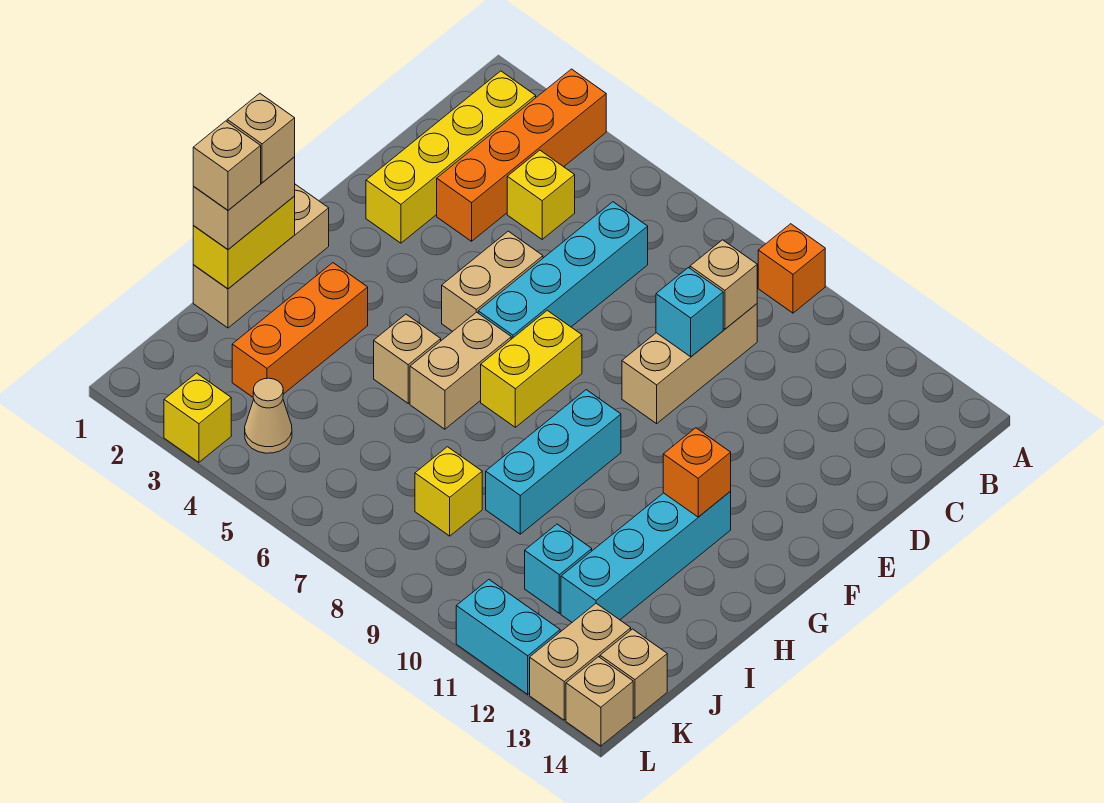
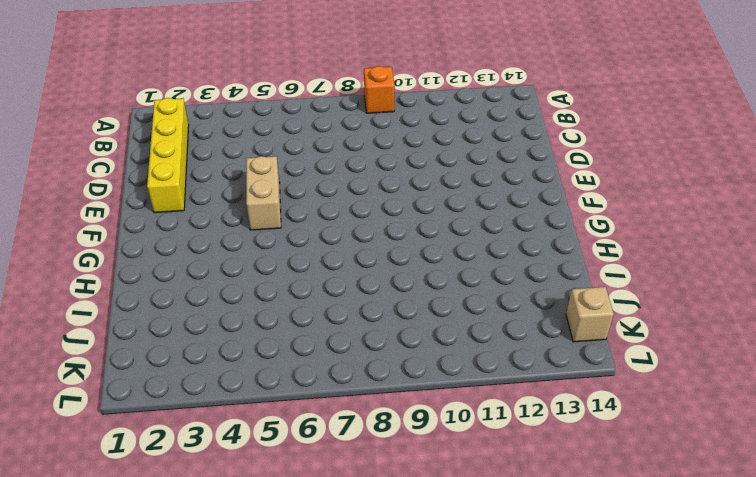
none -> orange brick A3:D3 level 1
none -> yellow brick C4 level 1
none -> cyan brick C6:F6 level 1

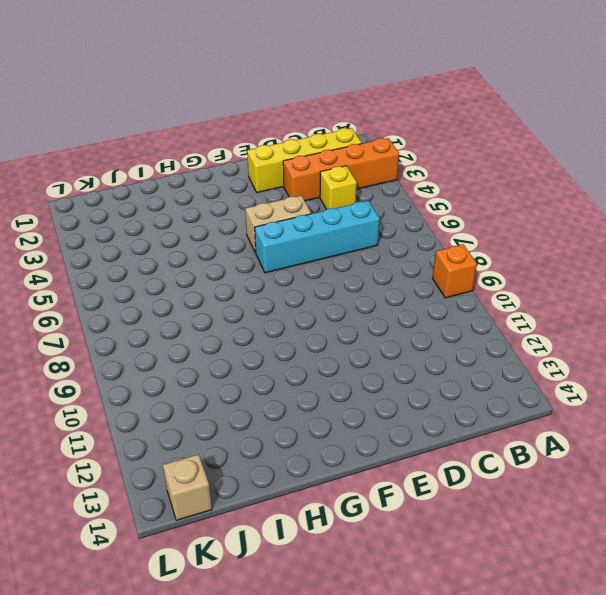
none -> tan brick C9:E9 level 1
none -> yellow brick F7:G7 level 1
none -> tan brick G1:I1 level 1

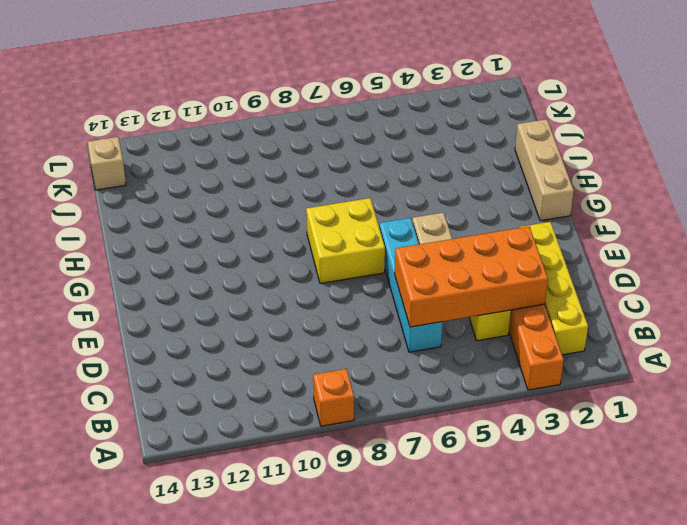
orange brick C3:D6 level 2 -> none
yellow brick F7:G8 level 1 -> yellow brick F7:G7 level 1
none -> tan brick C9:E9 level 1
none -> tan brick G6:H6 level 1
none -> cyan brick G9:I9 level 1

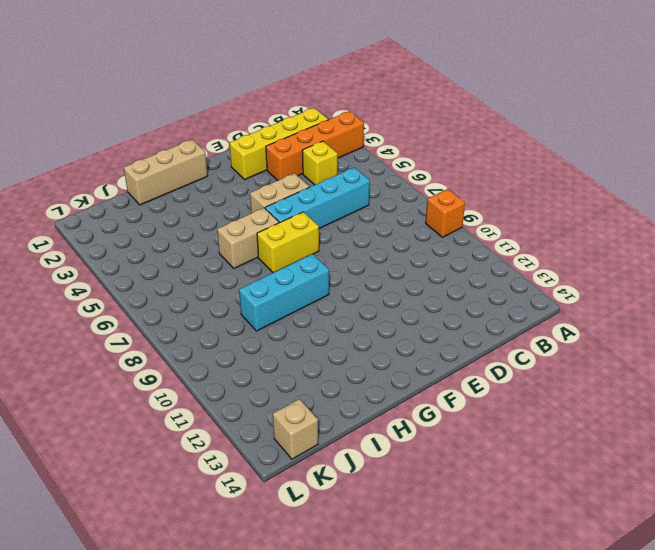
none -> tan brick C9:E9 level 1
none -> cyan brick G12:J12 level 1
none -> orange brick H3:J3 level 1

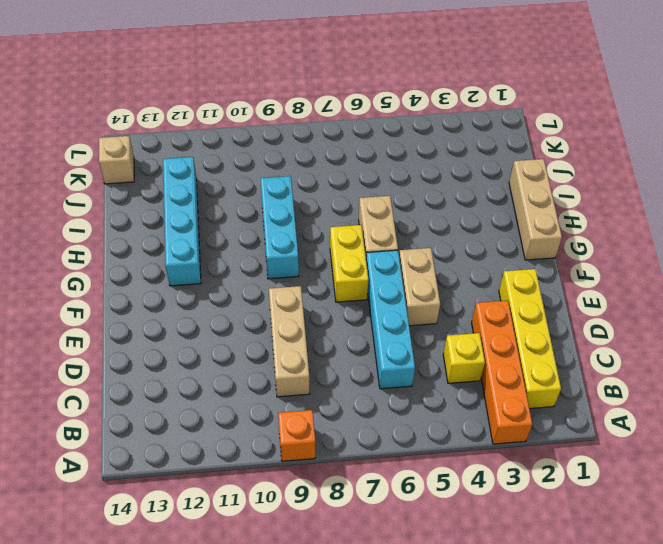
none -> orange brick H3:J3 level 1
none -> tan brick H5 level 1
none -> yellow brick J8 level 1

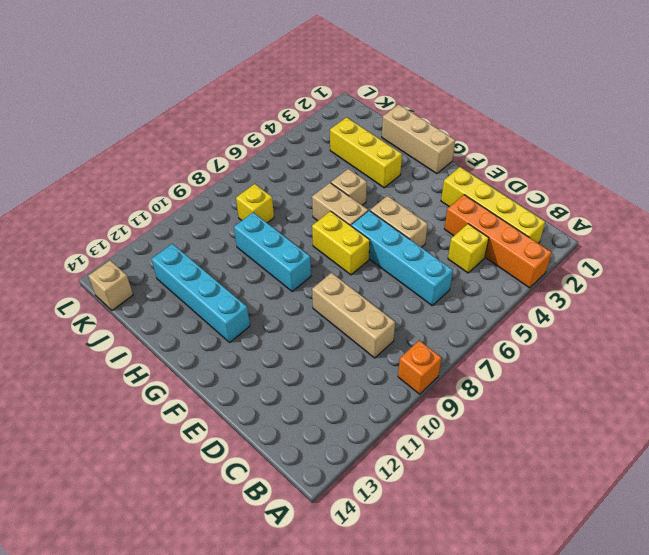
yellow brick H3:J3 level 1 -> orange brick H3:J3 level 1
none -> cyan brick J11 level 1
none -> tan cone K4 level 1
none -> tan brick K13:L13 level 1

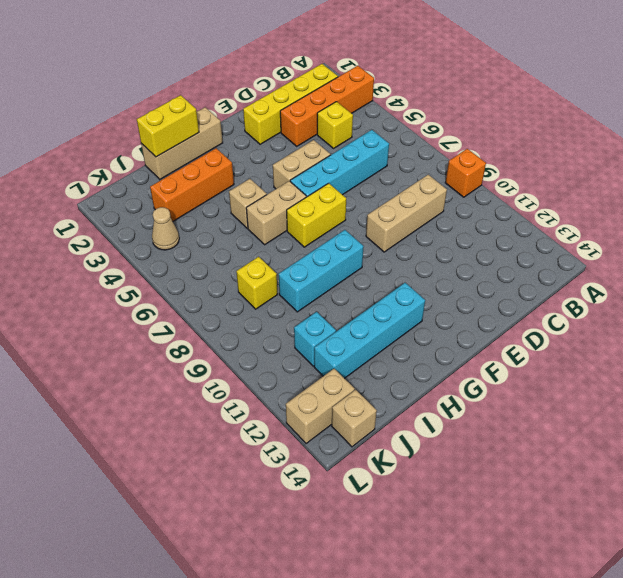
none -> yellow brick L3 level 1
none -> cyan brick L11:L12 level 1
none -> tan brick L14 level 1

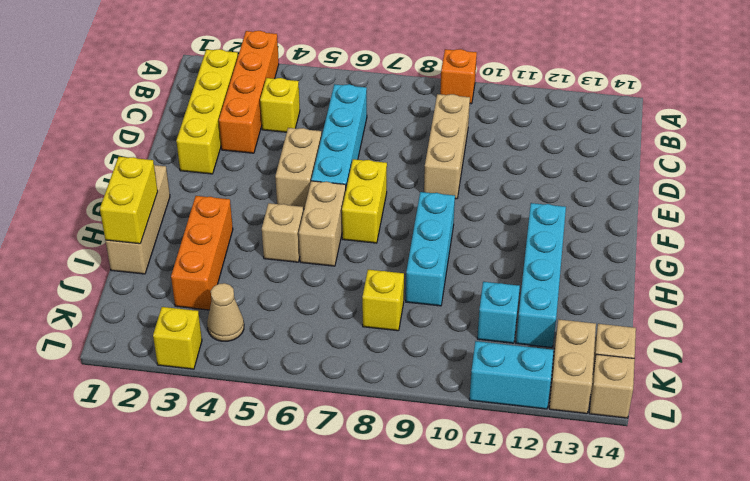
none -> tan brick C9 level 2
none -> cyan brick D9 level 2
none -> orange brick G12 level 2

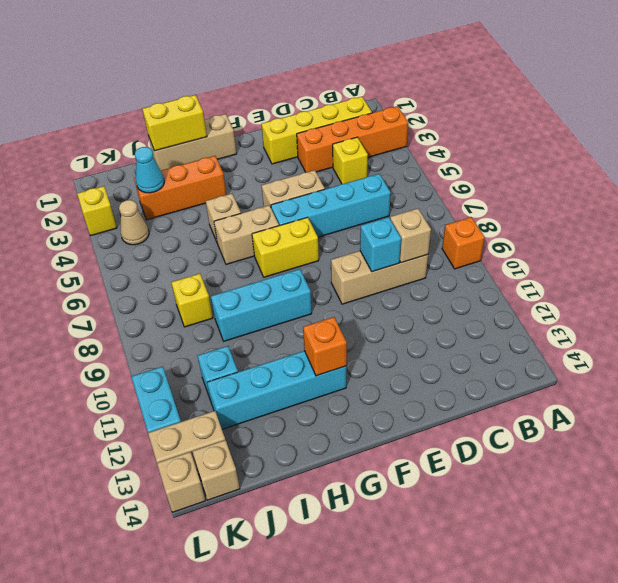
cyan cone J3 level 2 -> none
none -> tan brick H1:I1 level 3
none -> tan brick H1 level 4
none -> tan brick I1 level 4

